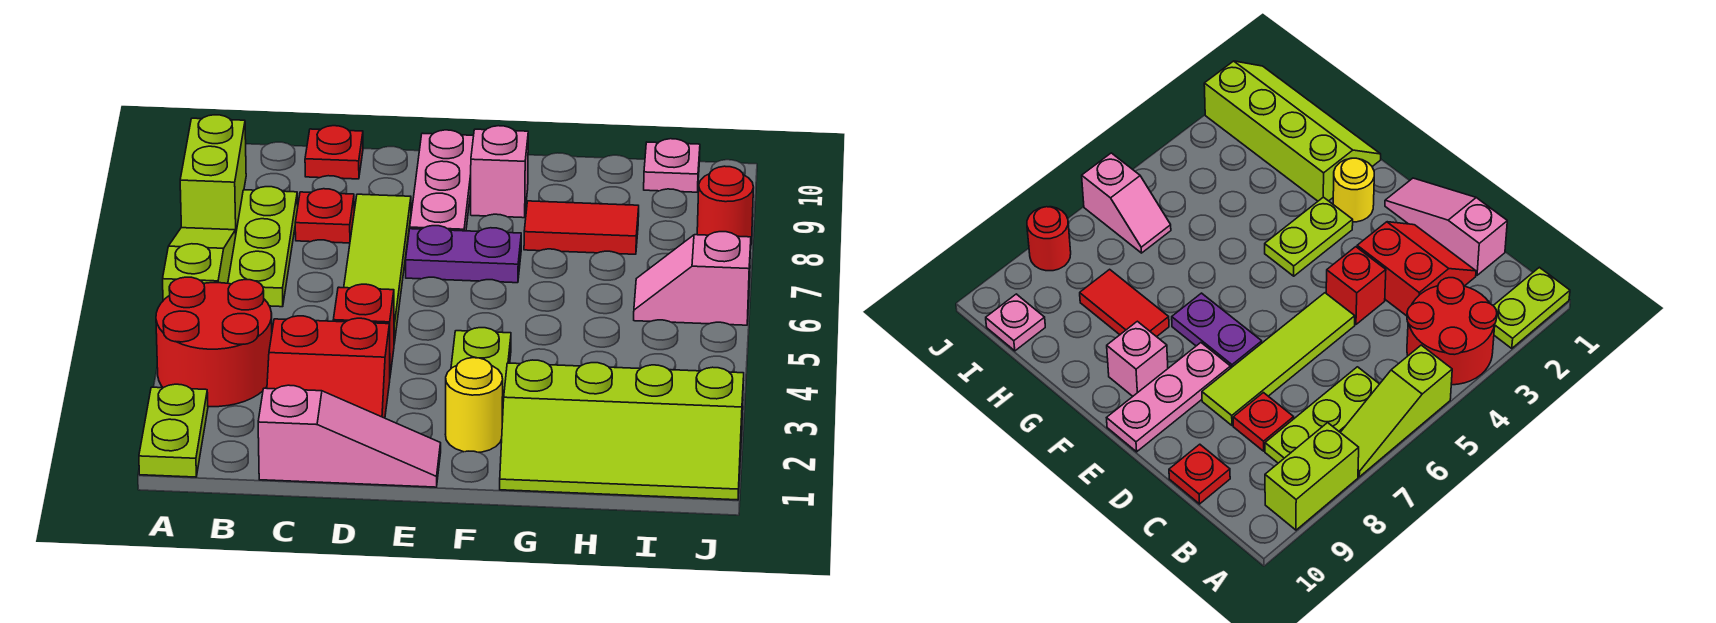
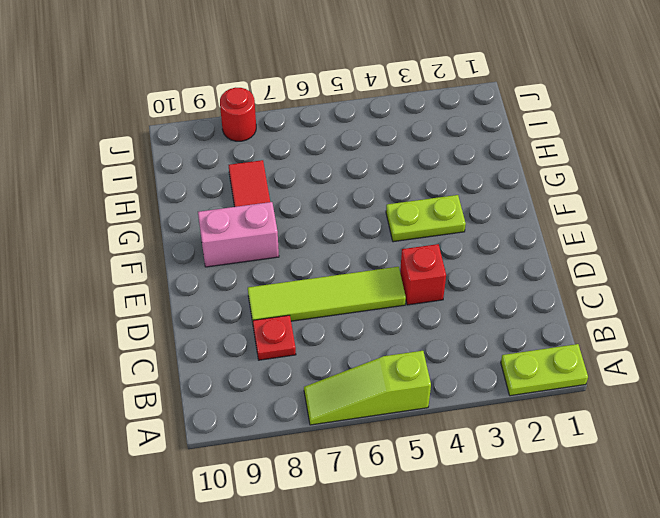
pink brick F8:F9 level 1 -> pink brick F9 level 1
none -> red round brick A3:B4 level 1
none -> lime brick A8:A9 level 1
none -> lime plate B6:B8 level 1

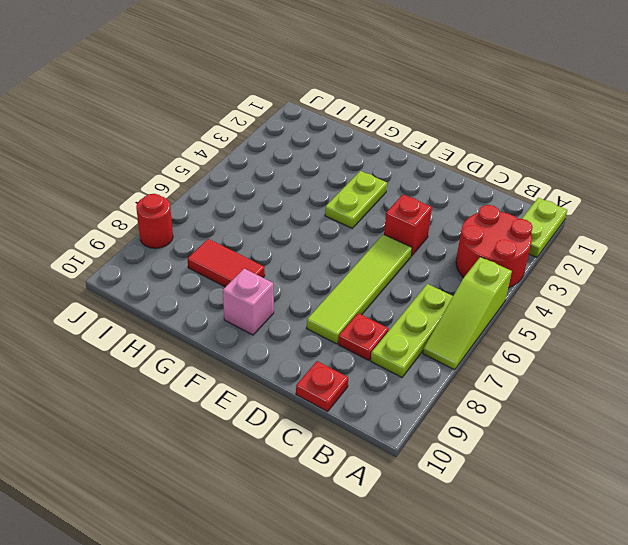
none -> lime brick A8:A9 level 1
none -> pink slope C1:E1 level 1 top C
none -> red slope C2:D3 level 1 top 3

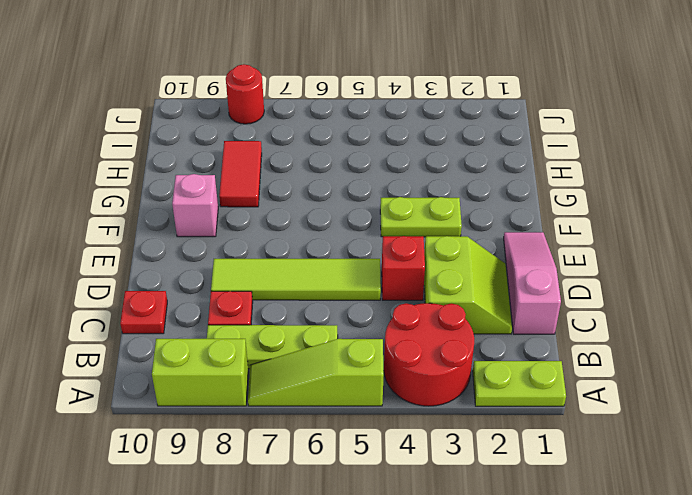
lime slope C2:D3 level 1 top 3 -> red slope C2:D3 level 1 top 3
none -> purple plate E7:F7 level 1
none -> pink plate E8:E10 level 1
none -> yellow round brick F2 level 1

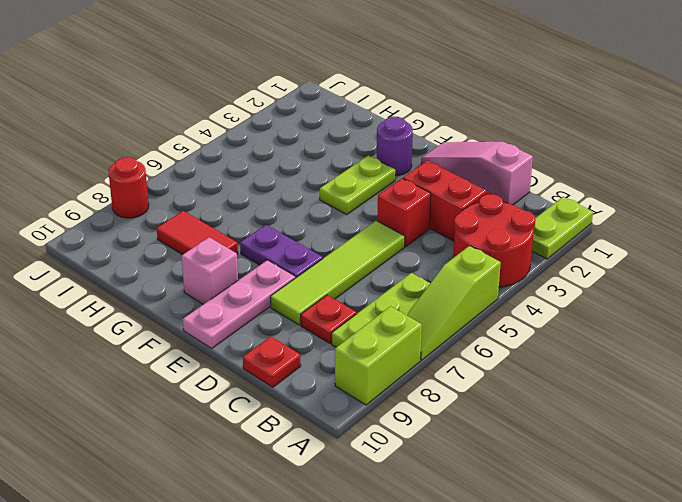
purple round brick F2 level 1 -> yellow round brick F2 level 1
none -> lime slope G1:J2 level 1 top 2
none -> pink slope I6:J6 level 1 top J
none -> pink plate I10 level 1

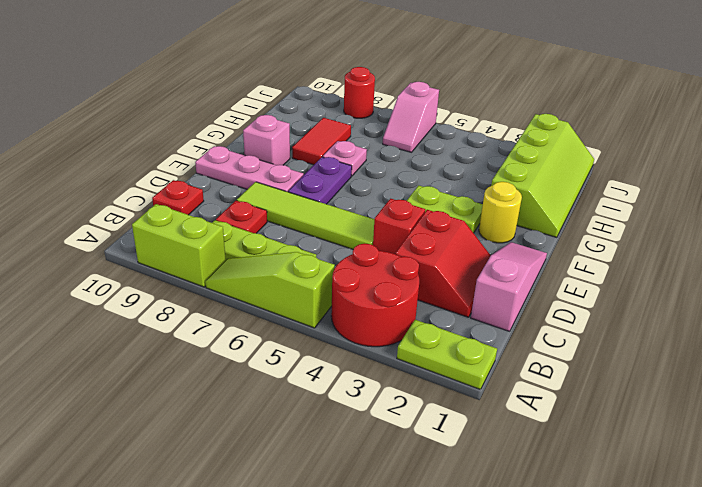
pink plate G7 level 1 -> pink plate I10 level 1

